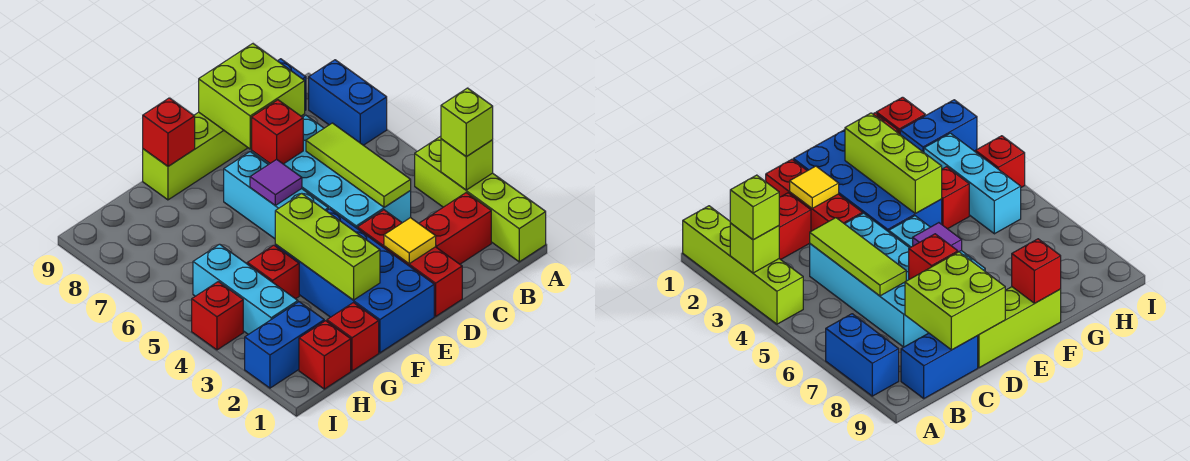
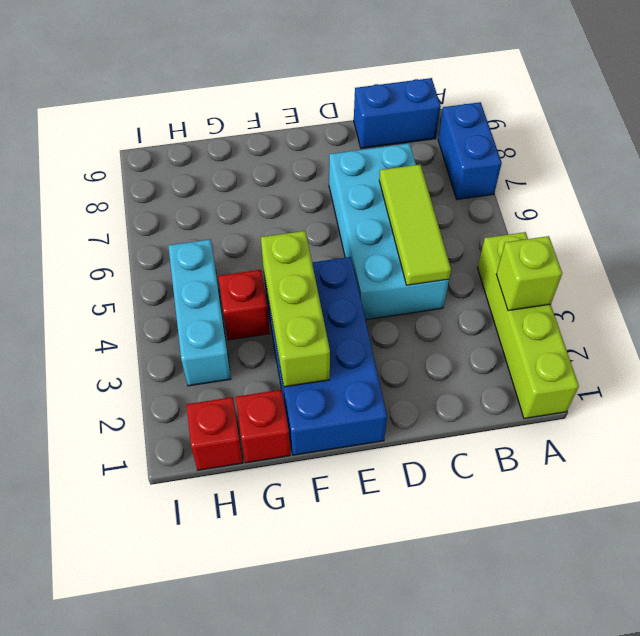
none -> red brick B2:C2 level 1
none -> red brick D1:D3 level 1
none -> lime brick D9:F9 level 1

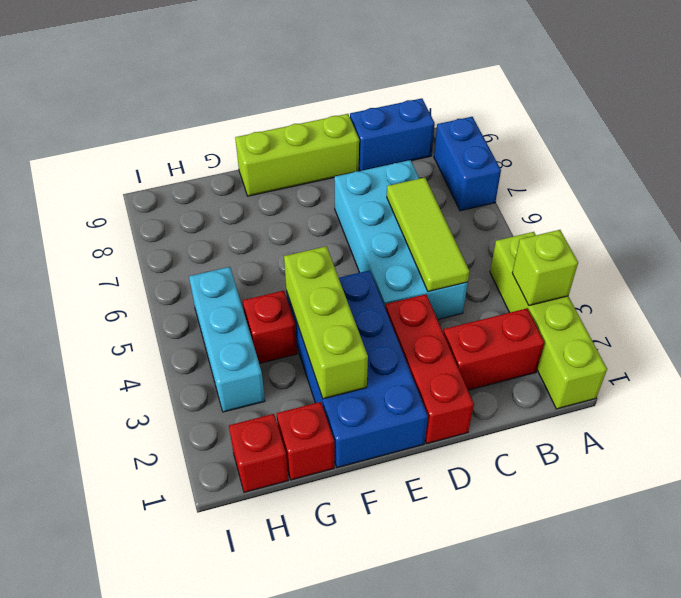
none -> cyan brick E5:E7 level 1
none -> blue brick H2:I2 level 1
none -> red brick I4 level 1

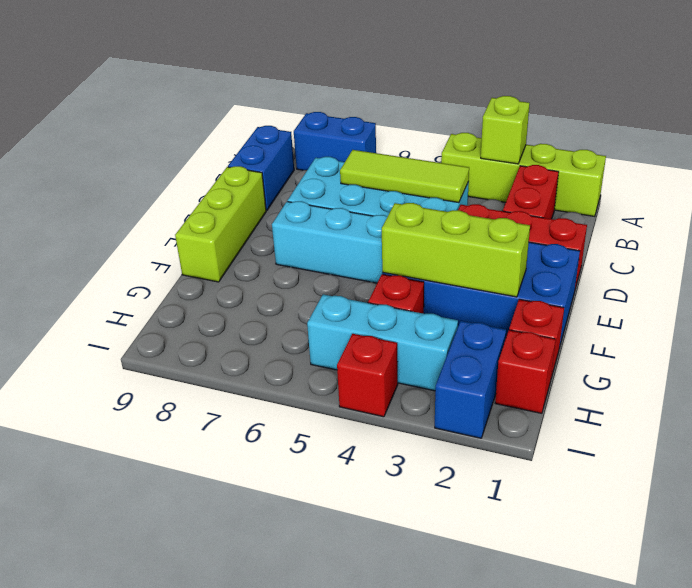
none -> lime brick C8:D9 level 2
none -> yellow tile D2 level 2
none -> red brick D7 level 2

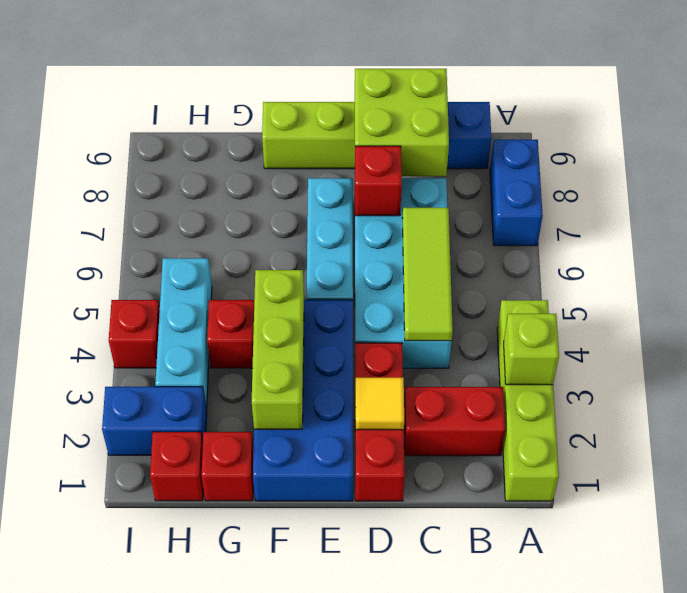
none -> purple tile E6 level 2
none -> red brick F9 level 2
none -> lime brick A3 level 3

